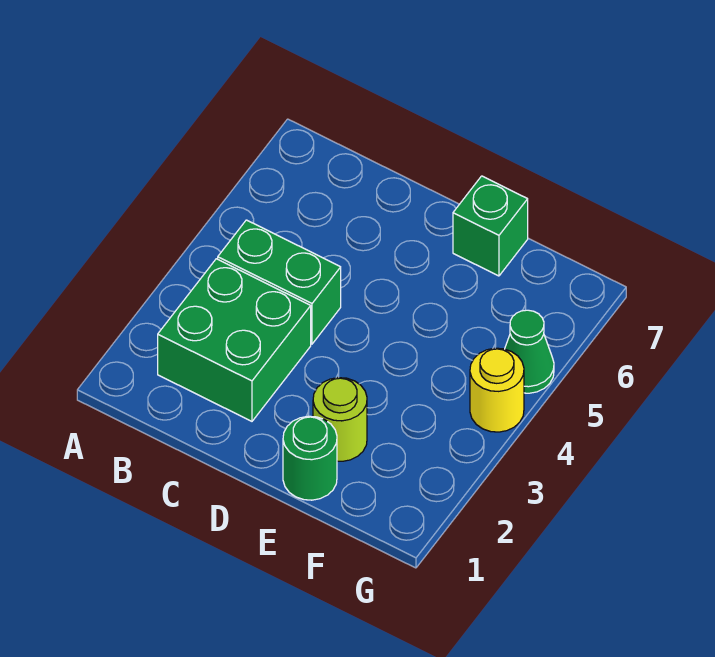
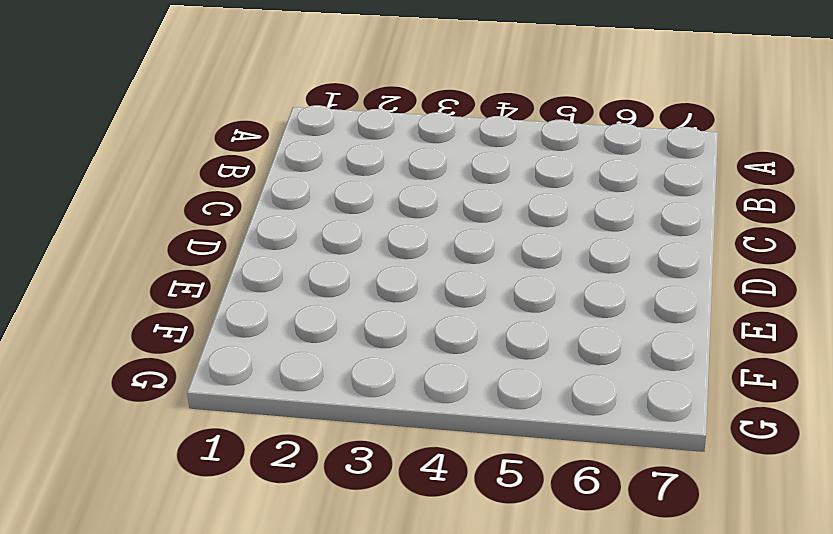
none -> green brick B2:C3 level 1
none -> green brick B4:C4 level 1

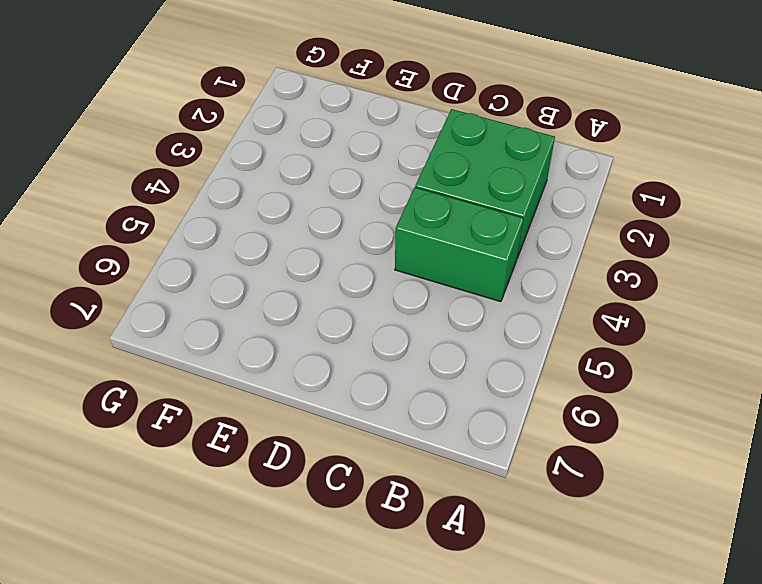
none -> green round brick E1 level 1
none -> lime round brick E2 level 1

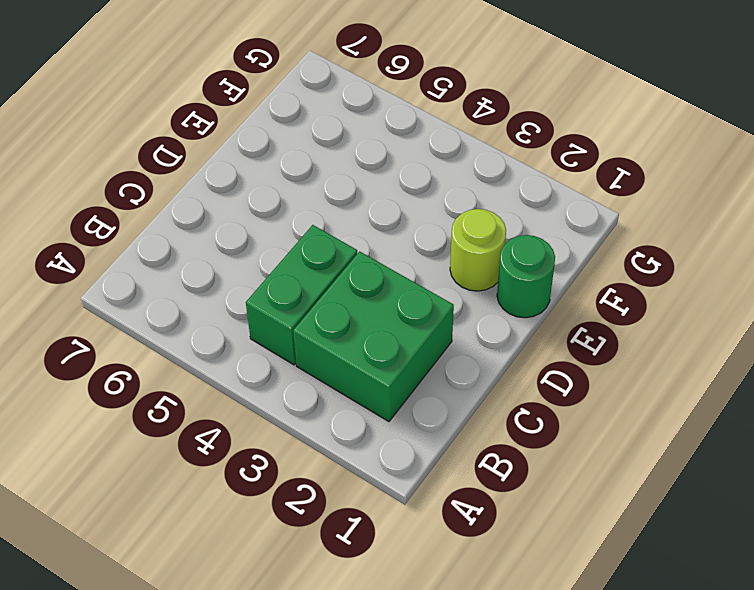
none -> green brick E7 level 1
none -> yellow round brick G4 level 1

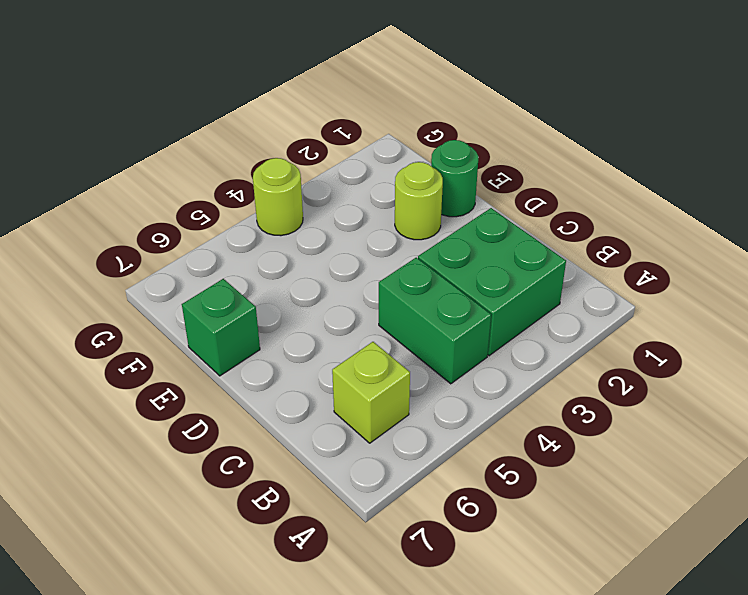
lime brick B6 level 1 -> none
lime round brick G4 level 1 -> yellow round brick G4 level 1
none -> green cone G5 level 1

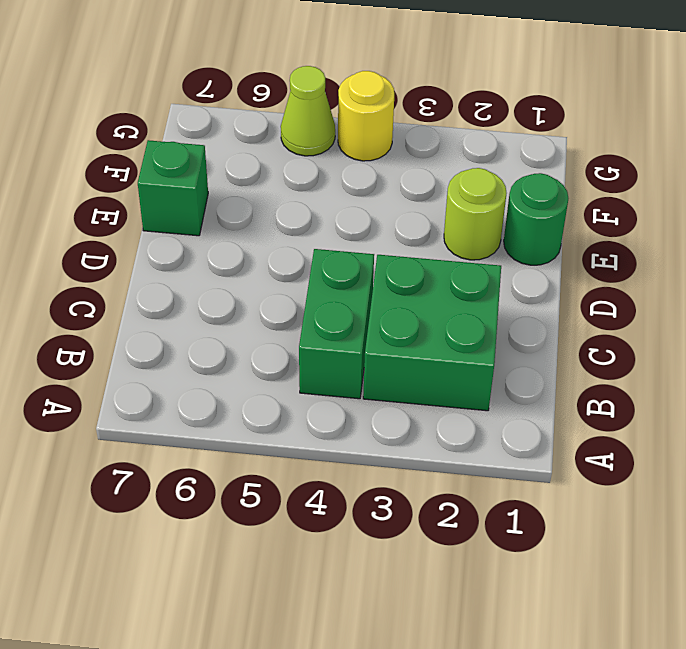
lime cone G5 level 1 -> green cone G5 level 1

